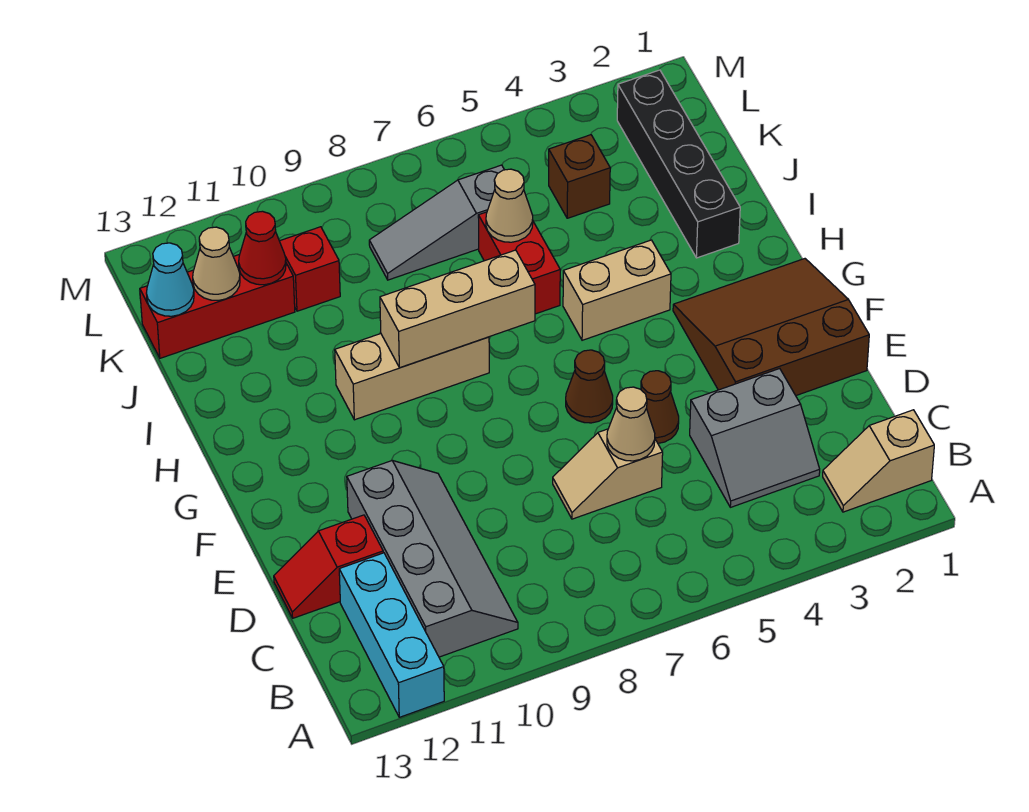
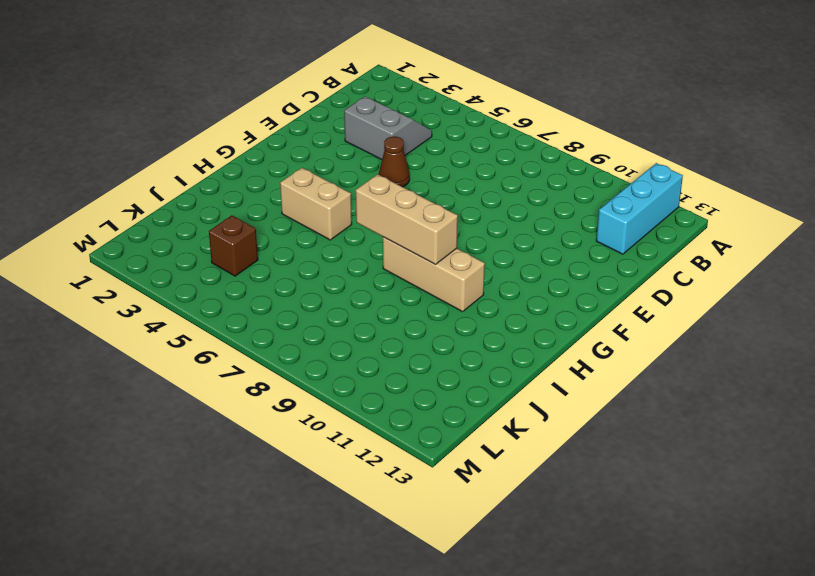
none -> tan slope B1:B2 level 1 top 1
none -> grey slope B10:E11 level 1 top 11
none -> tan slope D6:D7 level 1 top 6

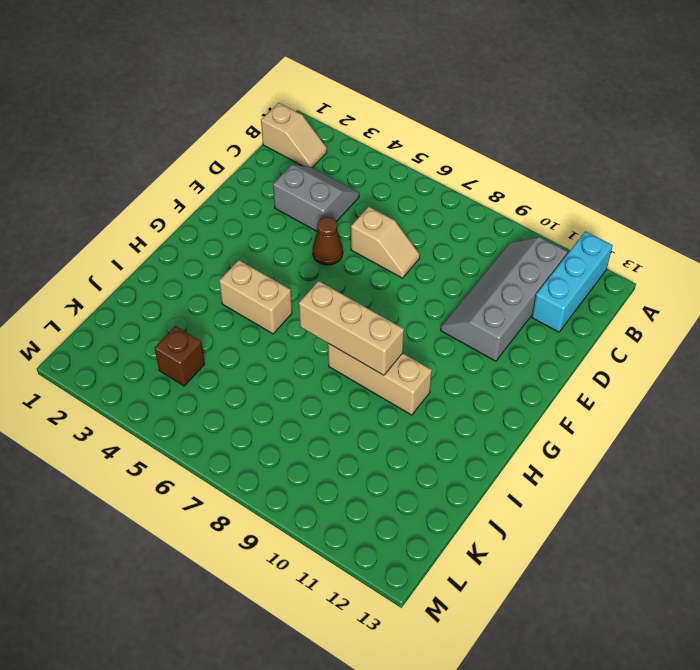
none -> red slope D12:D13 level 1 top 12
none -> brown slope E1:G3 level 1 top E
none -> brown cone F6 level 1

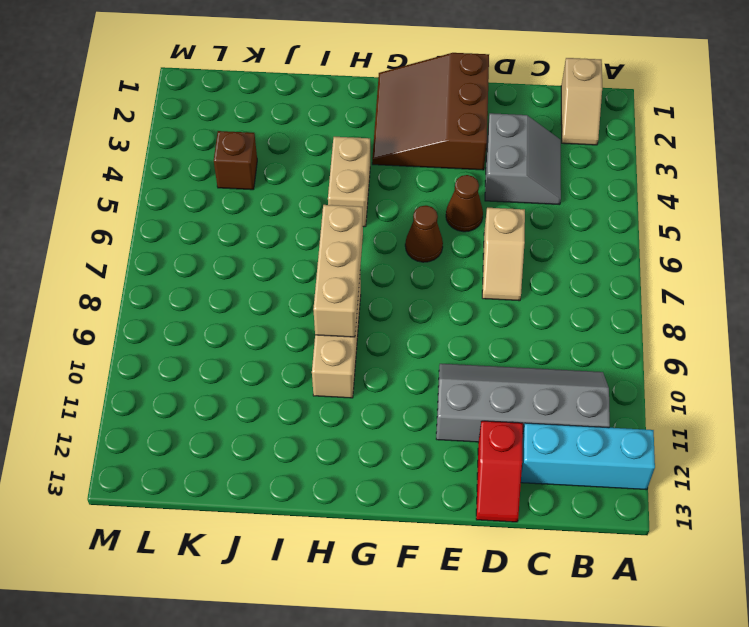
none -> black brick I2:L2 level 1
none -> red brick I6:J6 level 1
none -> grey slope K6:K8 level 1 top 6

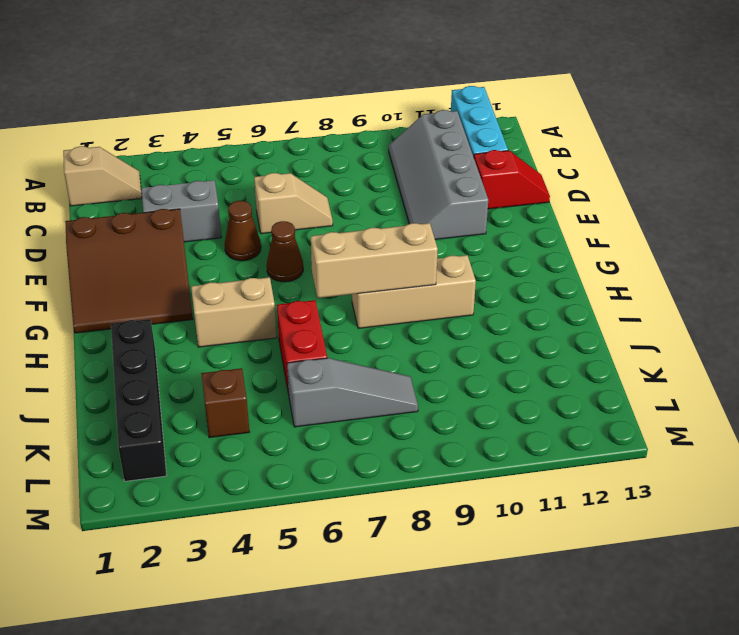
none -> red brick K10 level 1
none -> red brick K11:K13 level 1
none -> tan cone D6 level 2

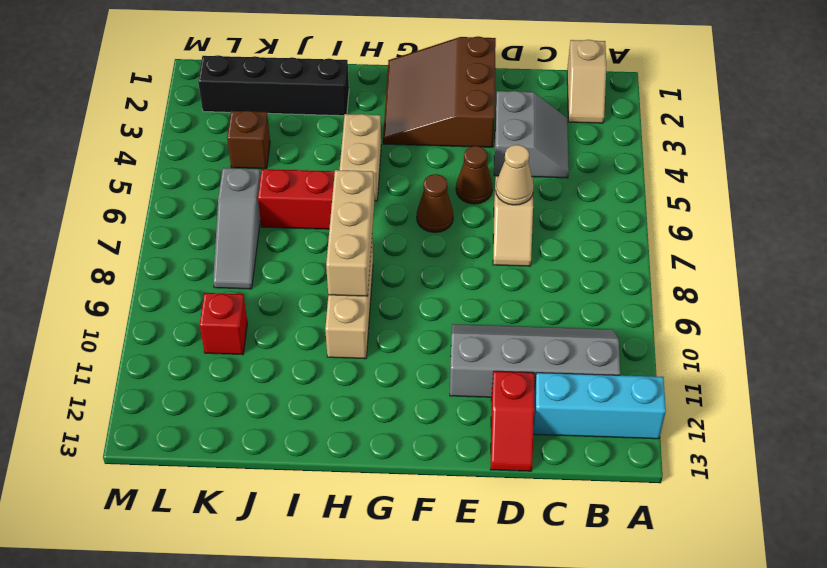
none -> red brick K11:K13 level 1
none -> tan cone J6 level 2
none -> red cone K11 level 2

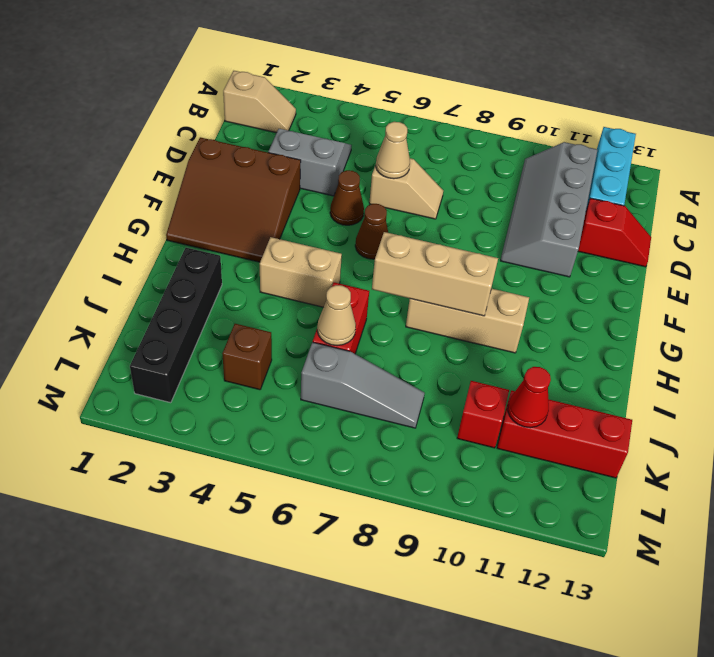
none -> tan cone K12 level 2
none -> cyan cone K13 level 2

